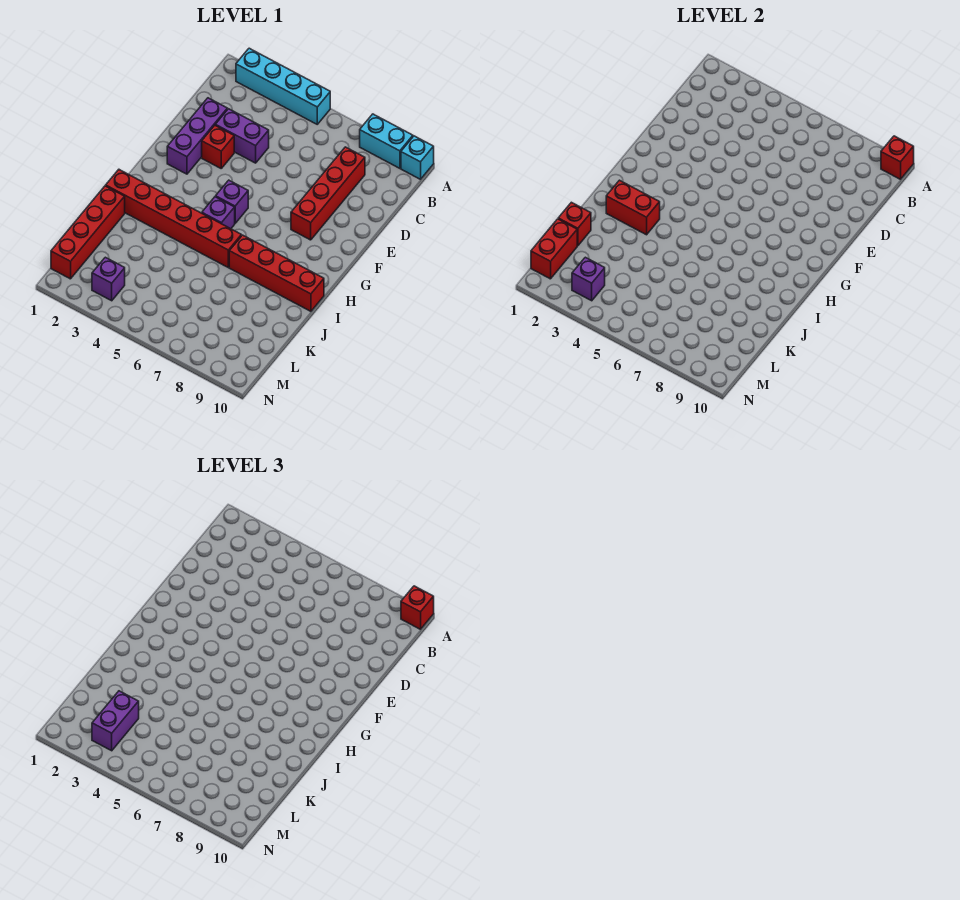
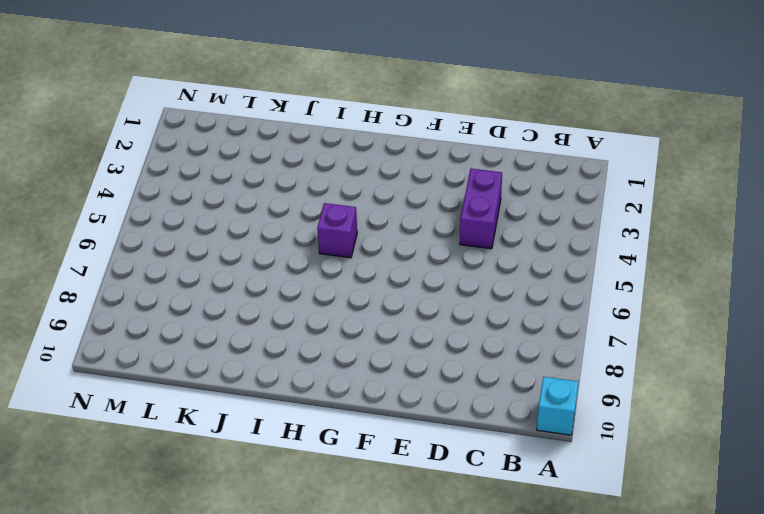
none -> cyan brick A2:A5 level 1
none -> cyan brick A8:A9 level 1
none -> red brick C8:F8 level 1

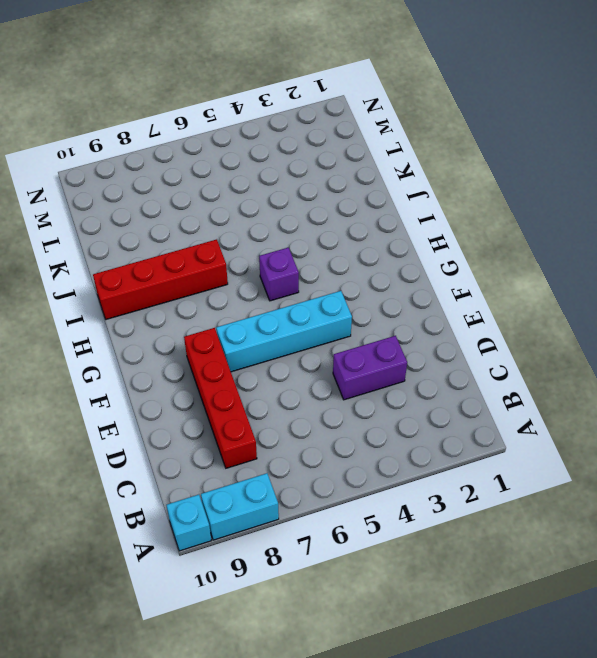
cyan brick F4:F7 level 1 -> cyan brick A2:A5 level 1
none -> purple brick D2:F2 level 1
none -> red brick E3 level 1
none -> purple brick G5 level 1

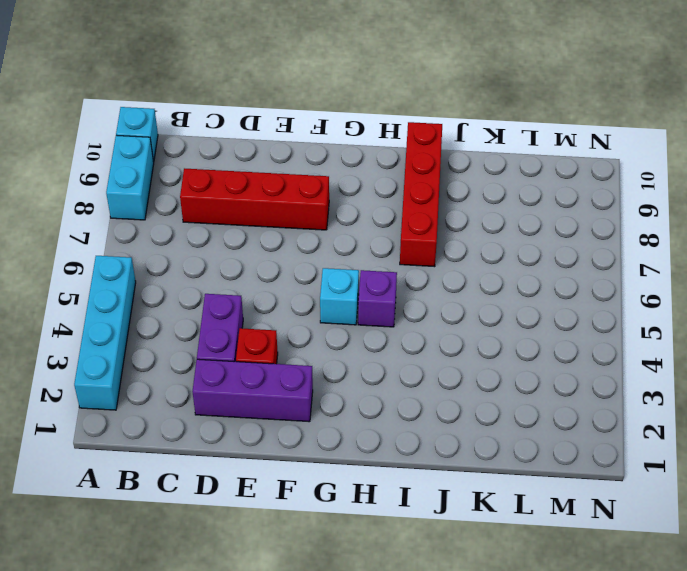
cyan brick G5 level 1 -> purple brick G5 level 1
none -> red brick I1:I6 level 1
none -> red brick J1:M1 level 1
none -> purple brick M3 level 1

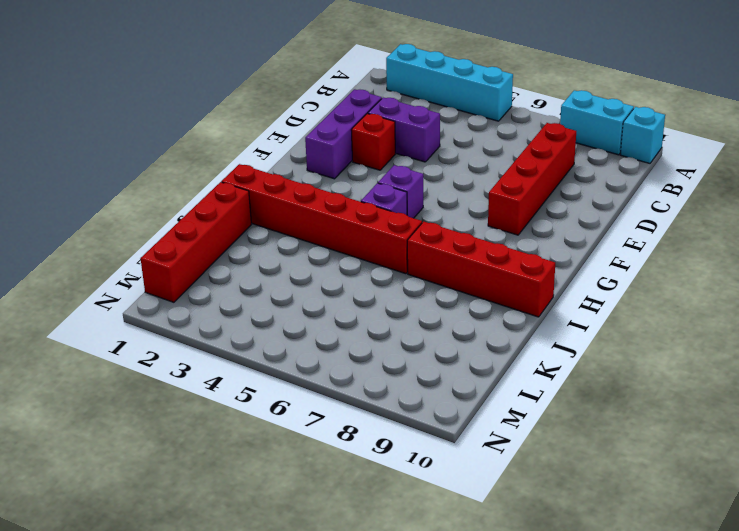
none -> purple brick M3 level 1
none -> red brick A10 level 2
none -> red brick I2:I3 level 2

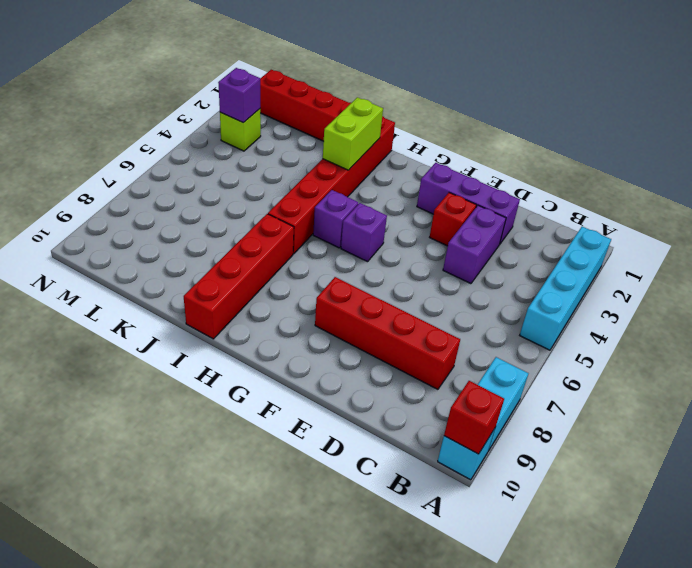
lime brick I2:I3 level 2 -> red brick I2:I3 level 2
lime brick M3 level 1 -> purple brick M3 level 1
none -> red brick K1 level 2
none -> red brick L1:M1 level 2
none -> red brick A10 level 3

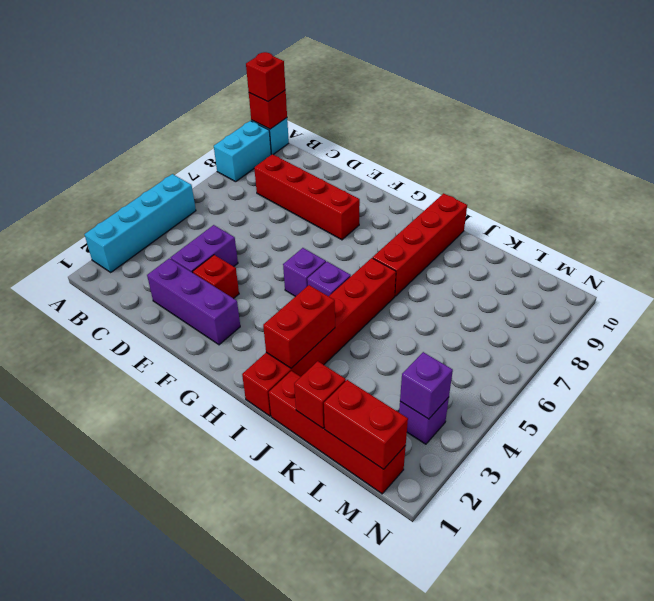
none -> purple brick L3:M3 level 3

